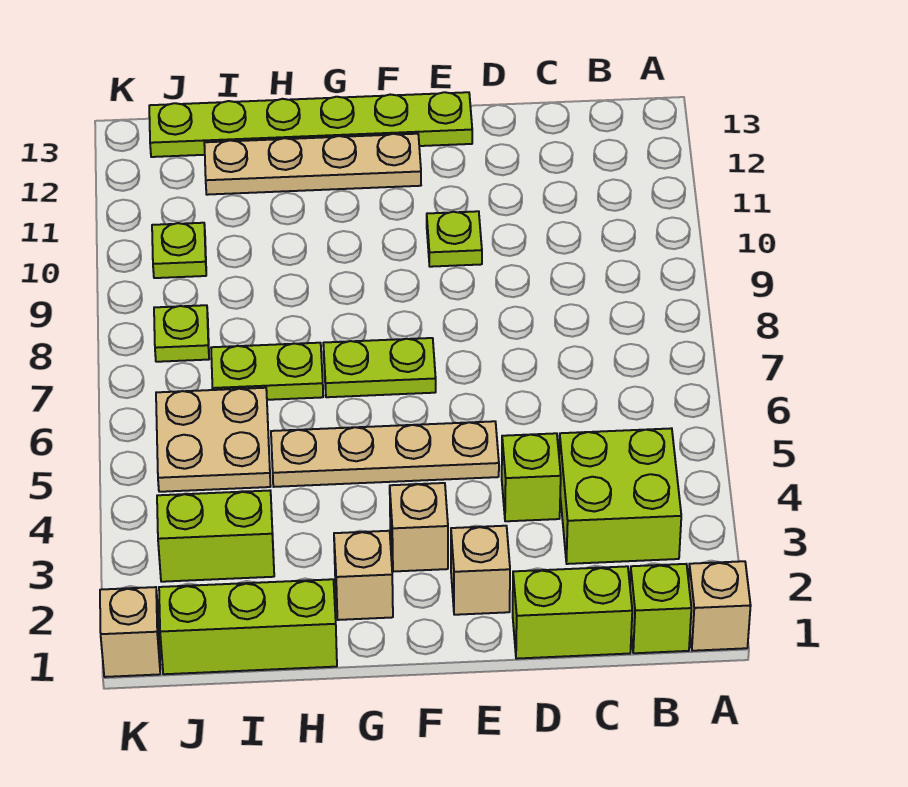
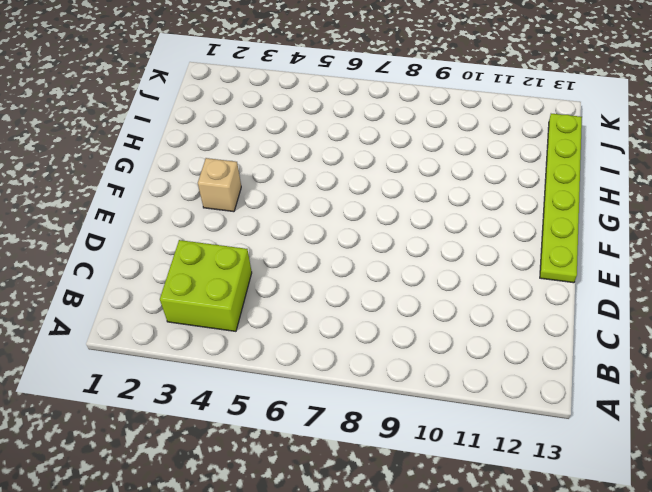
none -> tan brick A1 level 1
none -> lime brick B1 level 1
none -> lime brick C1:D1 level 1

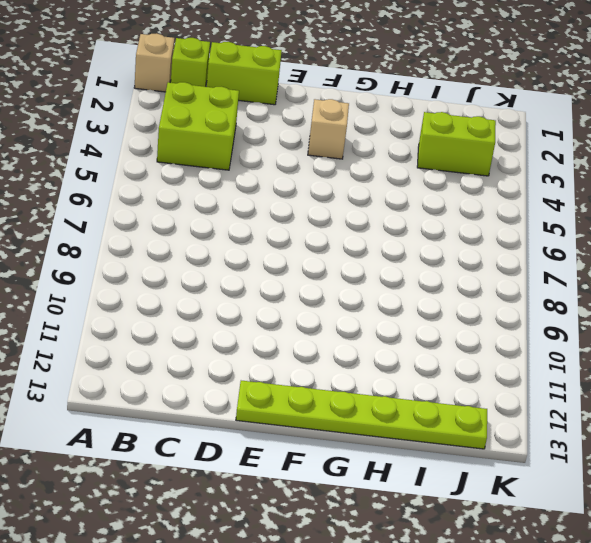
none -> lime brick D4 level 1
none -> tan brick E2 level 1
none -> tan plate E5:H5 level 1

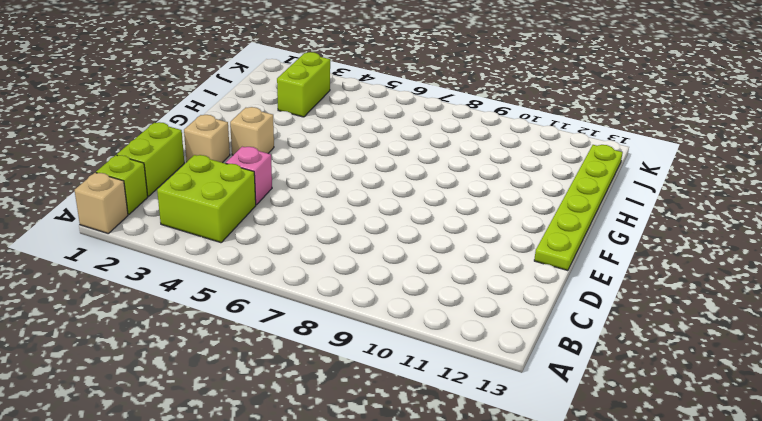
pink brick D4 level 1 -> lime brick D4 level 1
none -> tan plate E5:H5 level 1
none -> lime plate E10 level 1
none -> lime plate F7:G7 level 1

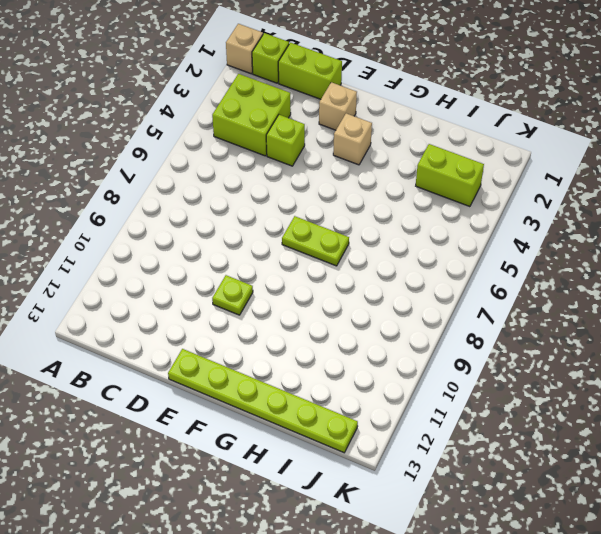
none -> tan plate E5:H5 level 1
none -> tan plate F12:I12 level 1
none -> tan brick G2 level 1

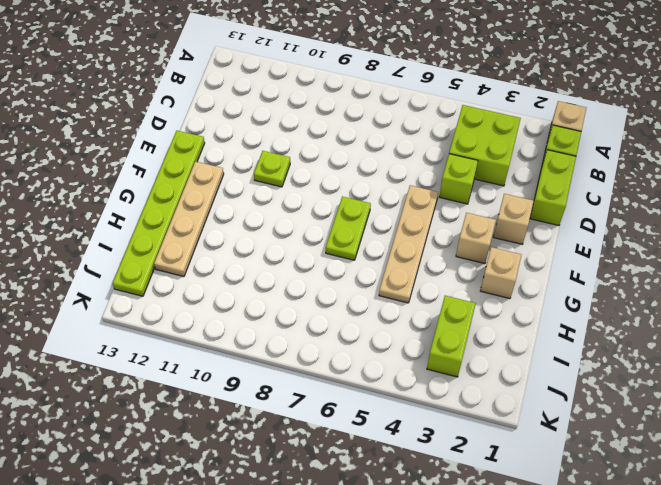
none -> lime brick H1:J1 level 1
none -> lime plate H7:I7 level 1
none -> tan plate I5:J6 level 1

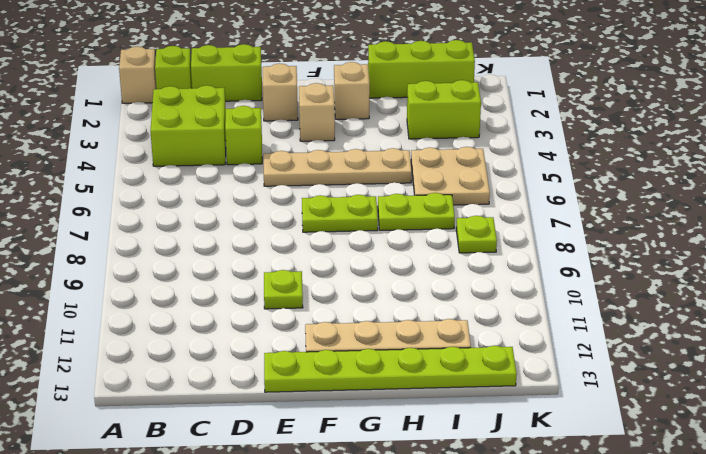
none -> lime plate J10 level 1
none -> tan brick K1 level 1

